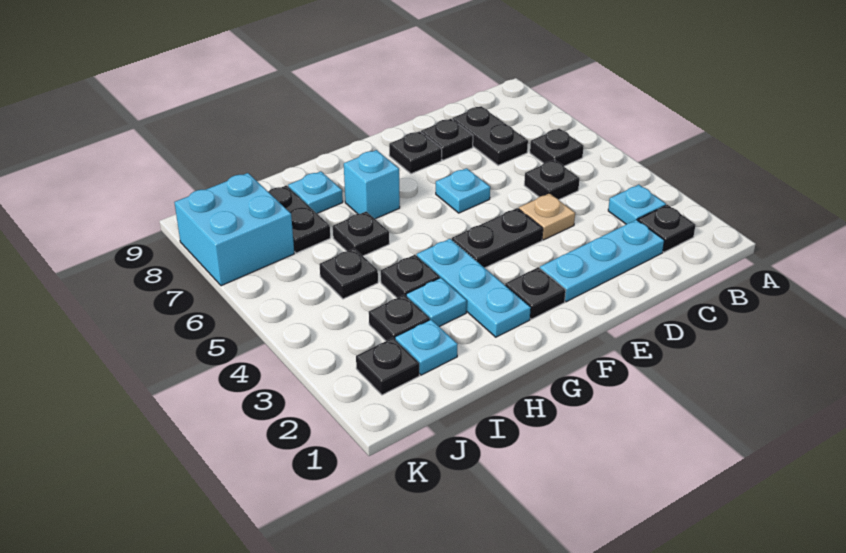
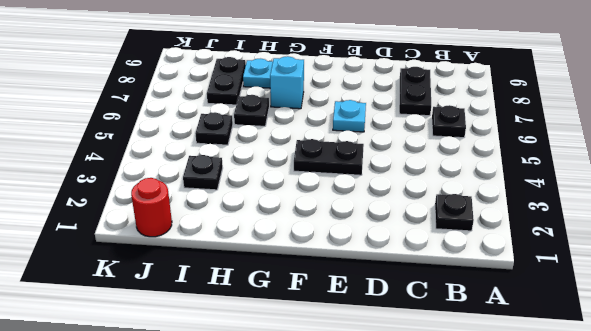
red round brick J1 level 1 -> none
none -> cyan plate B3 level 1
none -> cyan plate C2:E2 level 1
none -> black plate C5 level 1

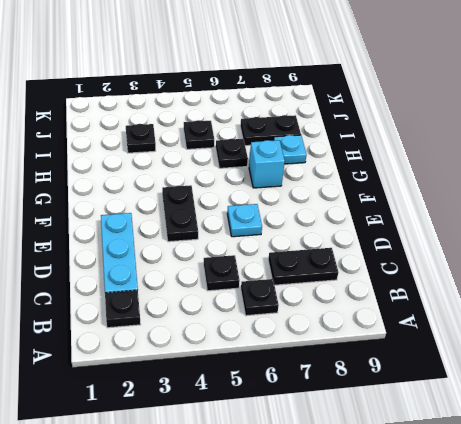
none -> cyan plate B3 level 1
none -> tan plate D4 level 1
none -> black plate D8 level 1

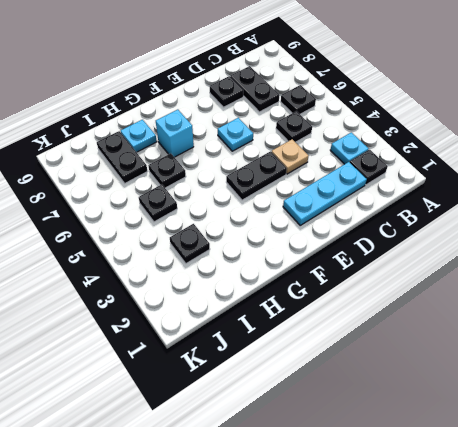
none -> black plate E8 level 1
none -> black plate F2 level 1
none -> cyan plate G2:G4 level 1

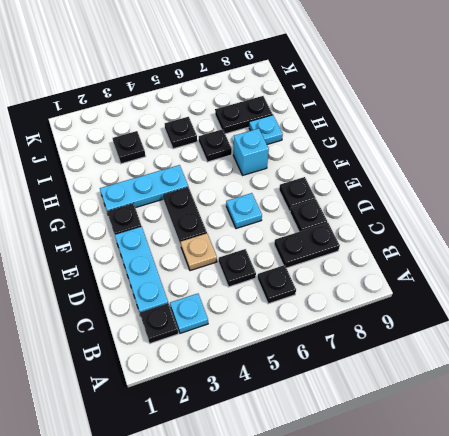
none -> cyan plate H3 level 1
none -> black plate H4 level 1
none -> cyan plate I2 level 1

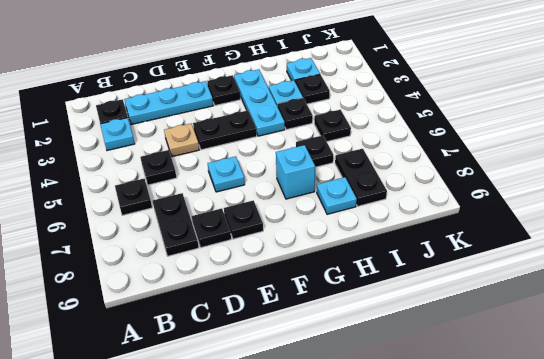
none -> black plate J2 level 1
none -> cyan brick J7:K8 level 1

